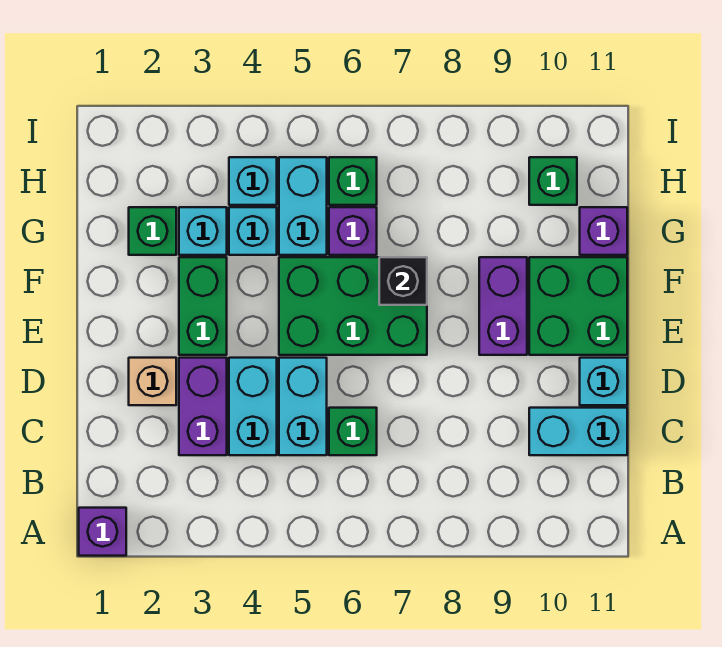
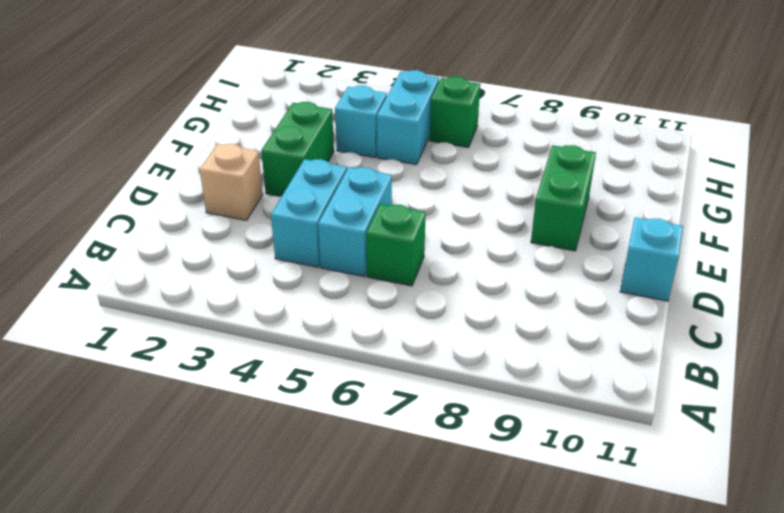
green brick E9:F9 level 1 -> purple brick E9:F9 level 1
none -> purple brick A1 level 1
none -> purple brick C3:D3 level 1
none -> cyan brick C10:C11 level 1

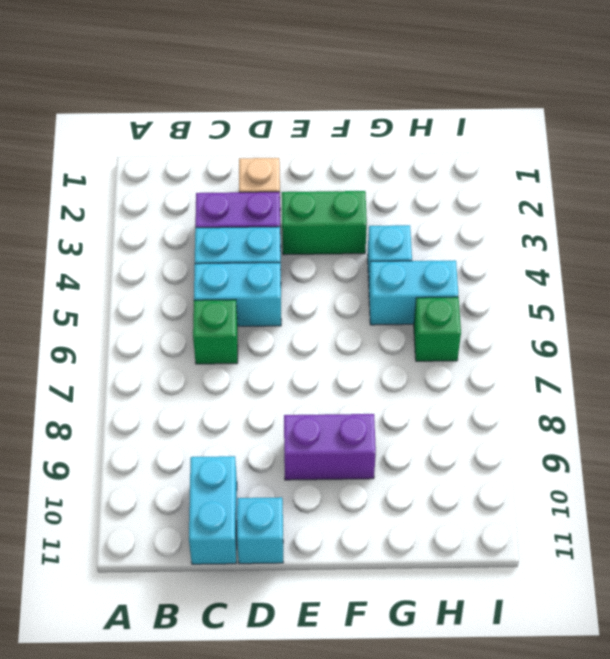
none -> purple brick A1 level 1
none -> green brick E5:F7 level 1
none -> green brick E10:F11 level 1

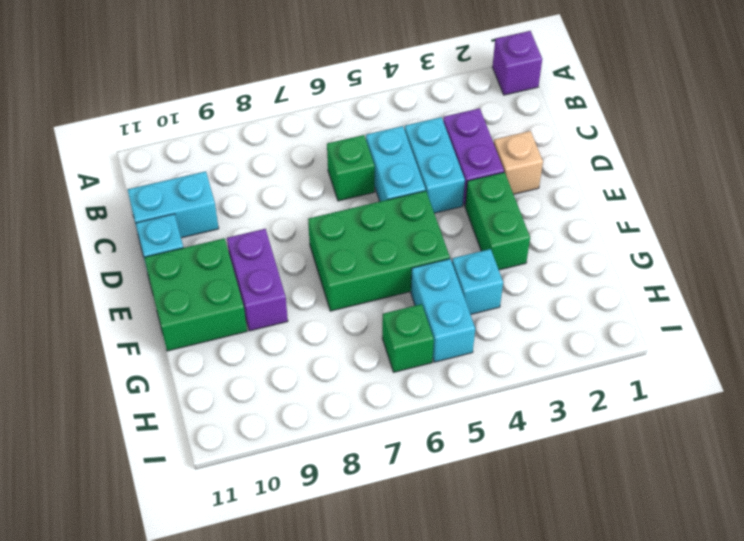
none -> green brick G2 level 1
none -> cyan brick G3 level 1
none -> purple brick G6 level 1

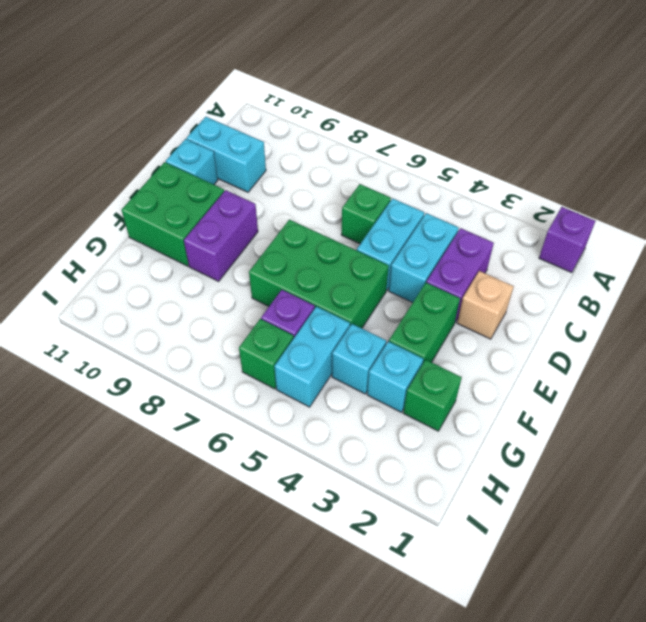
none -> purple brick G11 level 1
none -> cyan brick H4 level 1
none -> green brick H10 level 1

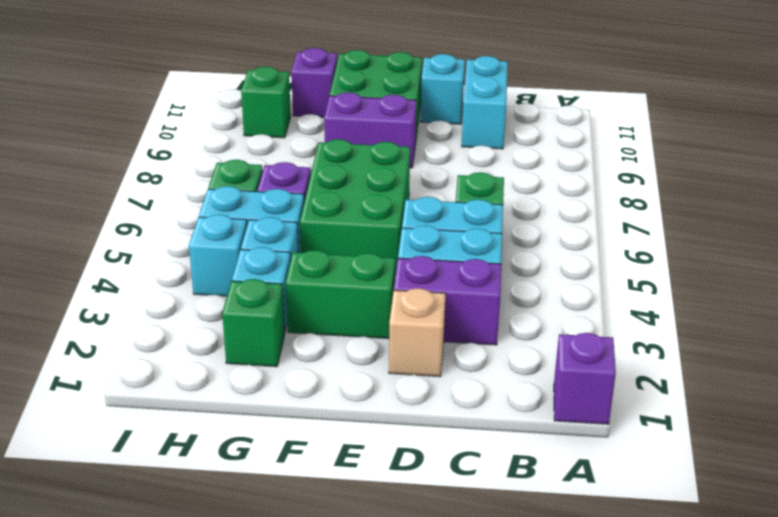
none -> black brick F7 level 2

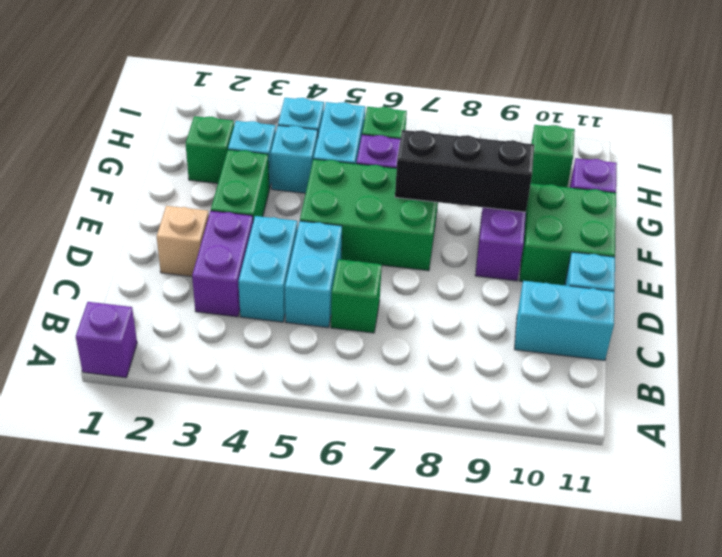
black brick F7:F9 level 2 -> black brick F7 level 2

